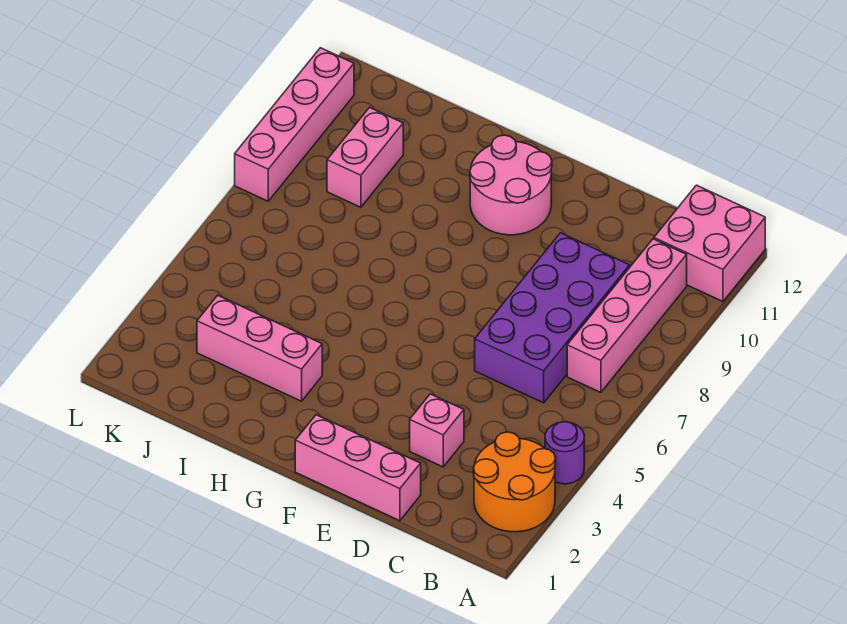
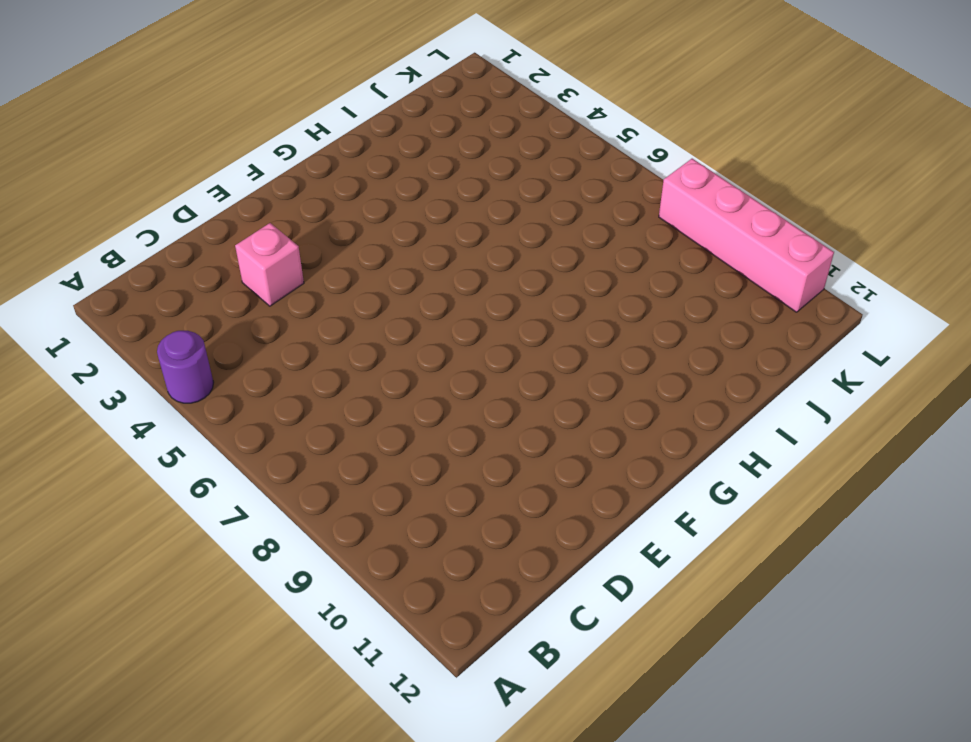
none -> orange round brick A2:B3 level 1
none -> pink brick A11:B12 level 1

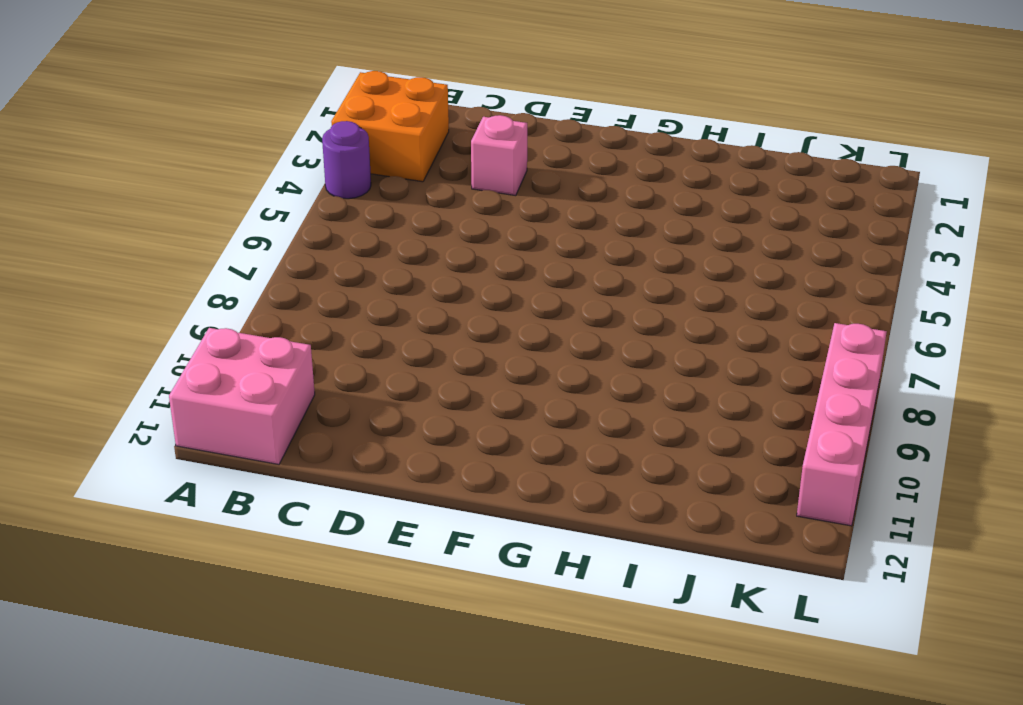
orange brick A2:B3 level 1 -> orange round brick A2:B3 level 1
none -> pink brick B7:B10 level 1
none -> purple brick C6:D9 level 1

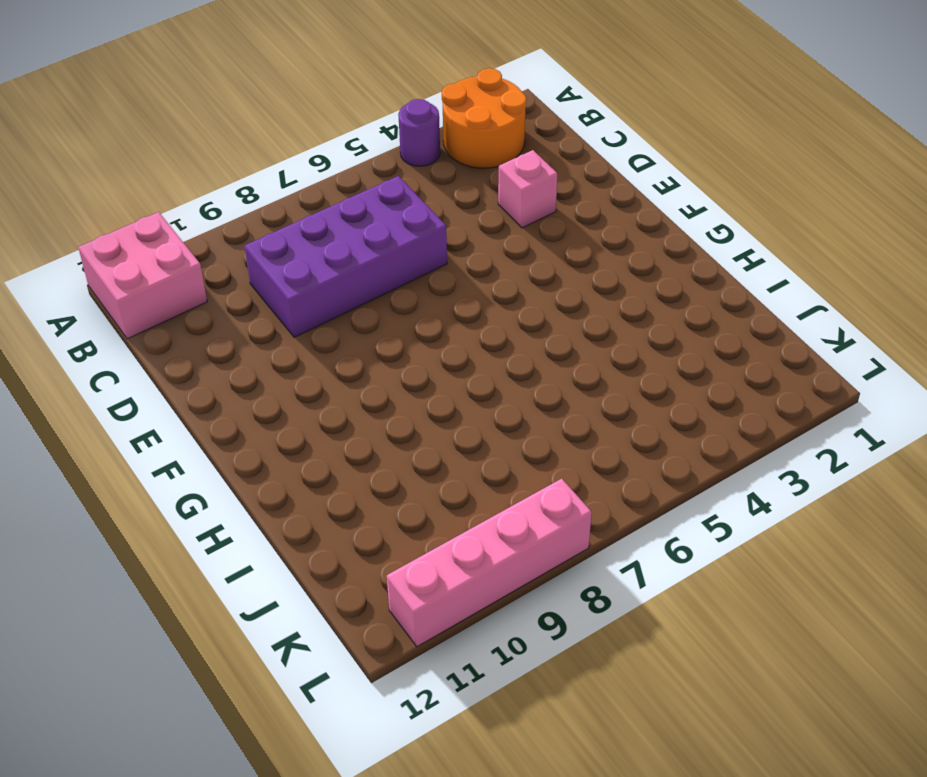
none -> pink brick B7:B10 level 1
none -> pink brick D1:F1 level 1

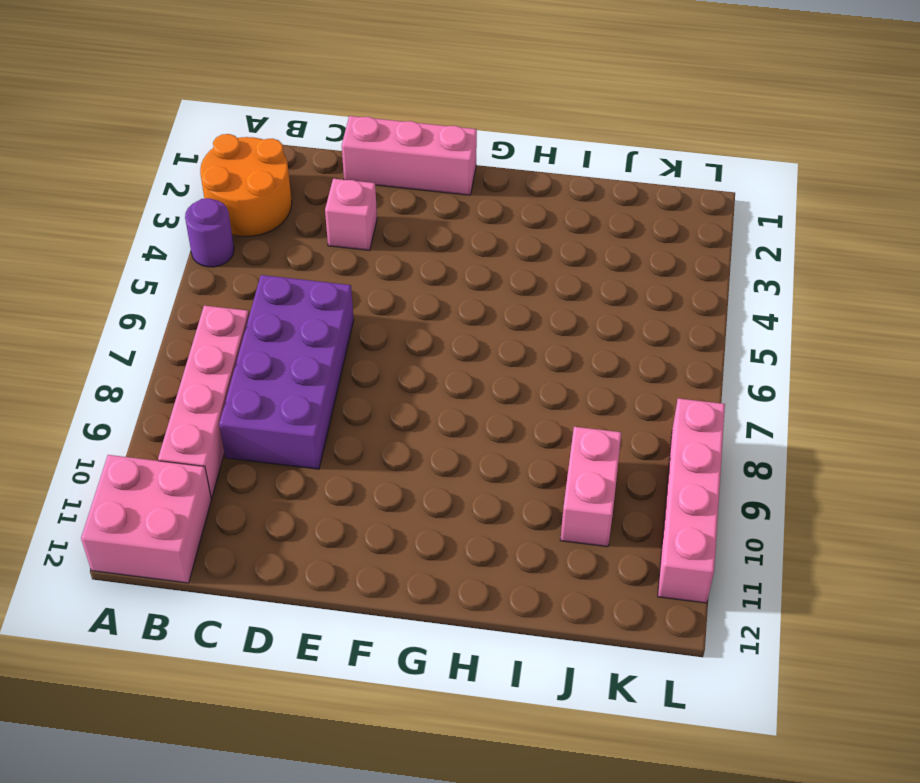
none -> pink round brick F10:G11 level 1
none -> pink brick H3:J3 level 1

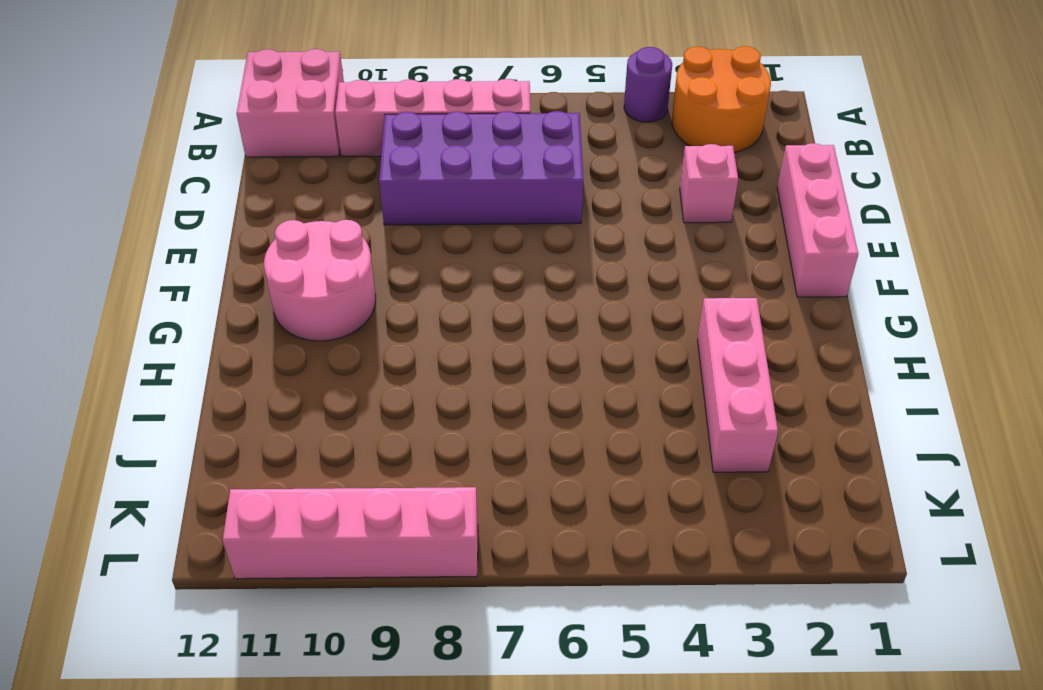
none -> pink brick J9:J10 level 1

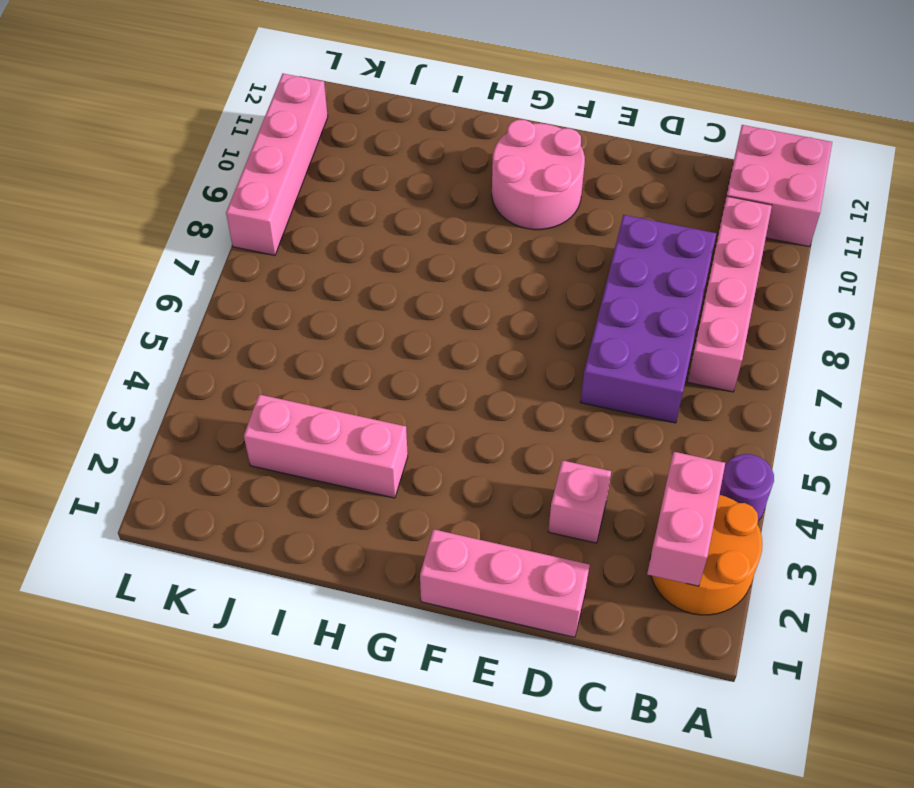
pink brick B2:B3 level 2 -> pink brick J9:J10 level 1

